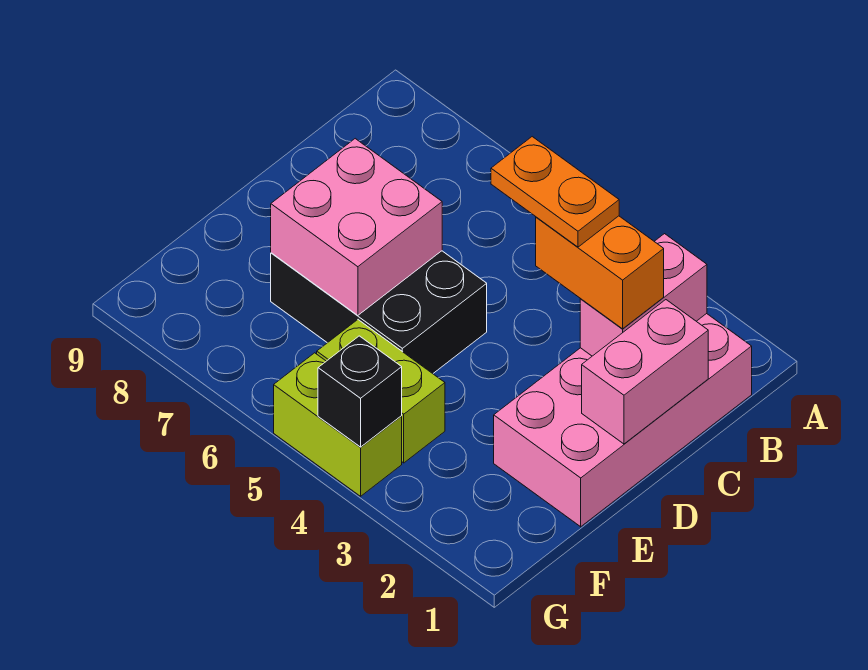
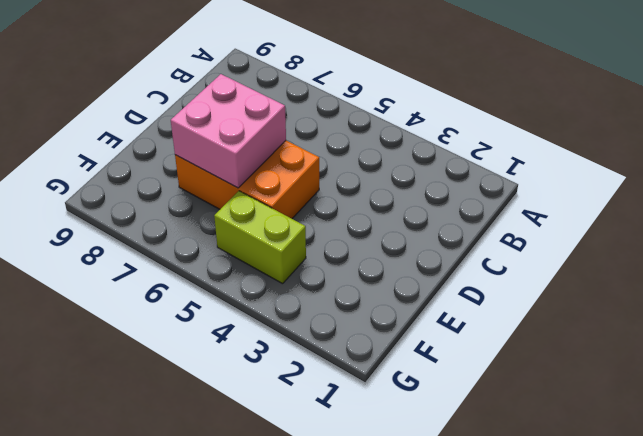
orange brick D5:E7 level 1 -> black brick D5:E7 level 1
none -> pink brick B1:E2 level 1
none -> lime brick G4:G5 level 1

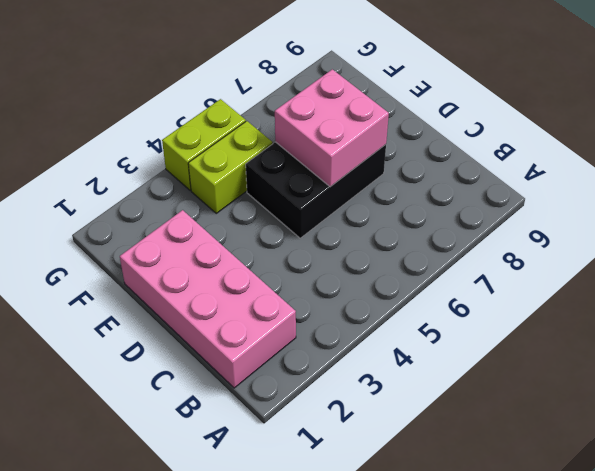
none -> pink brick B2:C2 level 2
none -> pink brick C1:D1 level 2

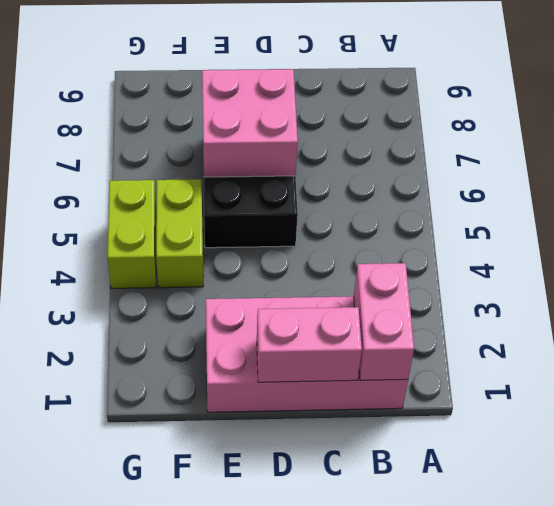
pink brick B1:B2 level 2 -> pink brick B2:C2 level 2
none -> black brick G4 level 2
none -> orange brick C2:C3 level 3

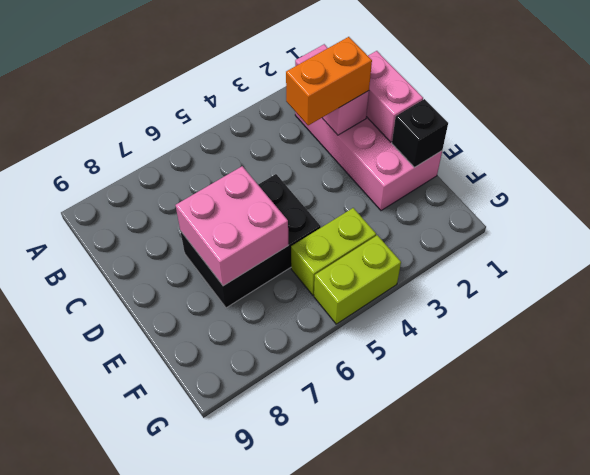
black brick E1 level 2 -> black brick G4 level 2
none -> orange plate C3:C4 level 4

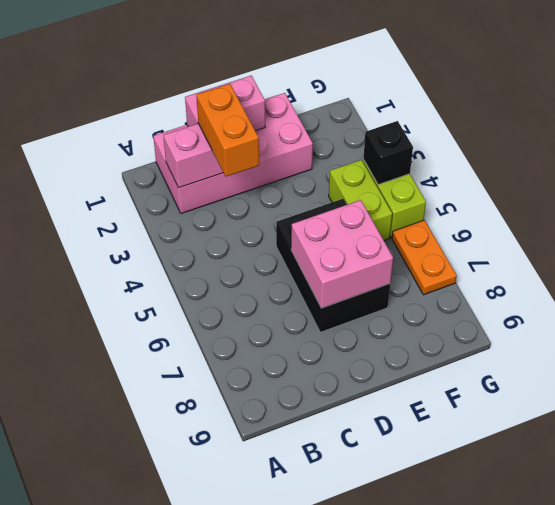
orange plate G6:G7 level 1 -> orange plate C3:C4 level 4

